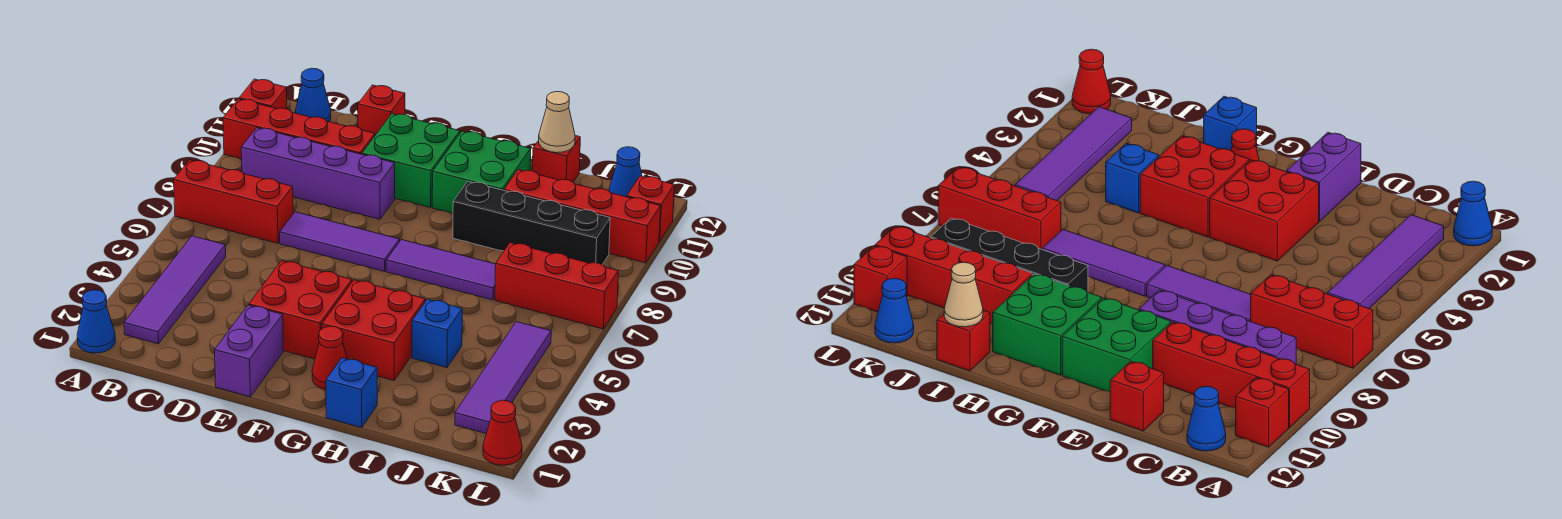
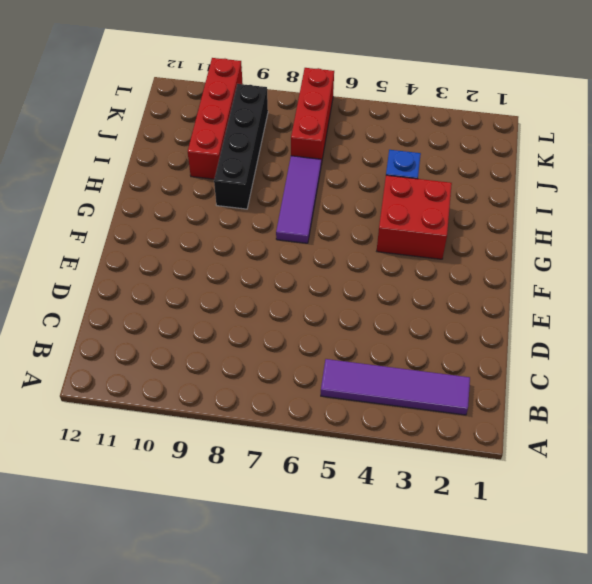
none -> blue cone A1 level 1
none -> red brick A7:C7 level 1
none -> red brick A10:D10 level 1

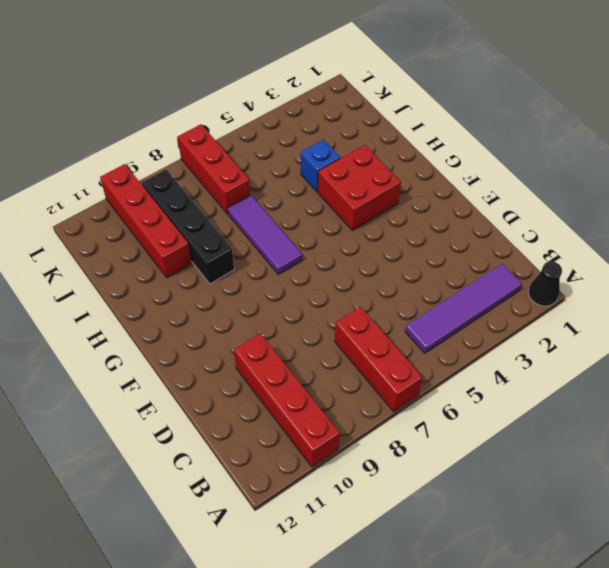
black cone A1 level 1 -> blue cone A1 level 1
none -> red brick A11 level 1
none -> purple brick B9:E9 level 1
none -> blue cone B12 level 1

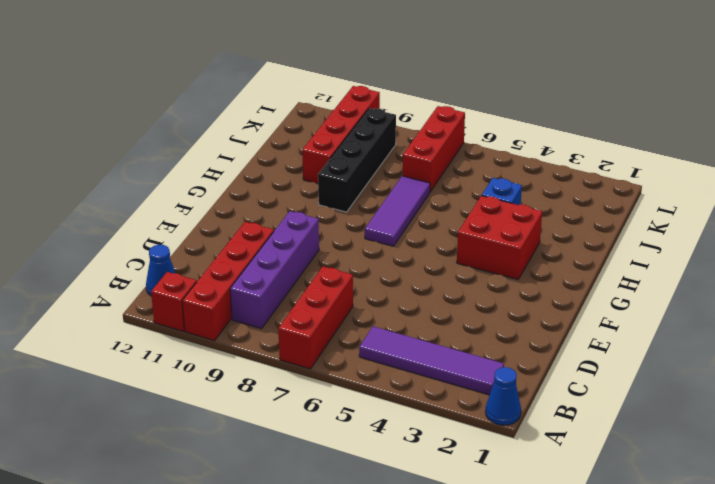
none -> purple tile D7:F7 level 1
none -> red brick D12 level 1
none -> purple brick E1:E2 level 1

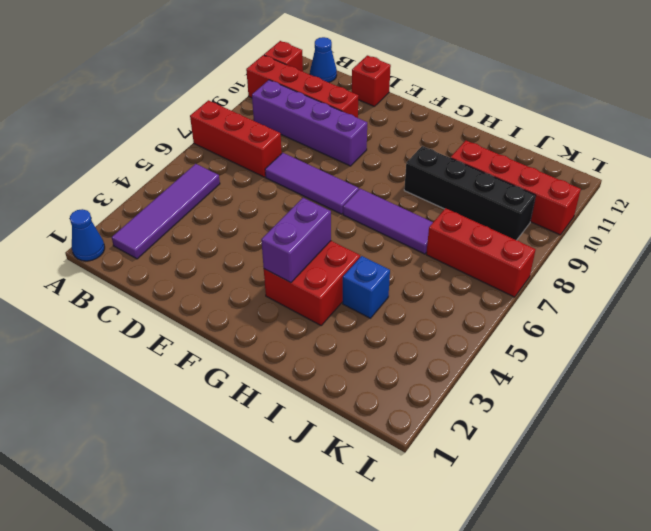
purple brick G3:G4 level 2 -> purple brick E1:E2 level 1
none -> red brick E3:F4 level 1
none -> green brick E10:F11 level 1
none -> red cone G2 level 1

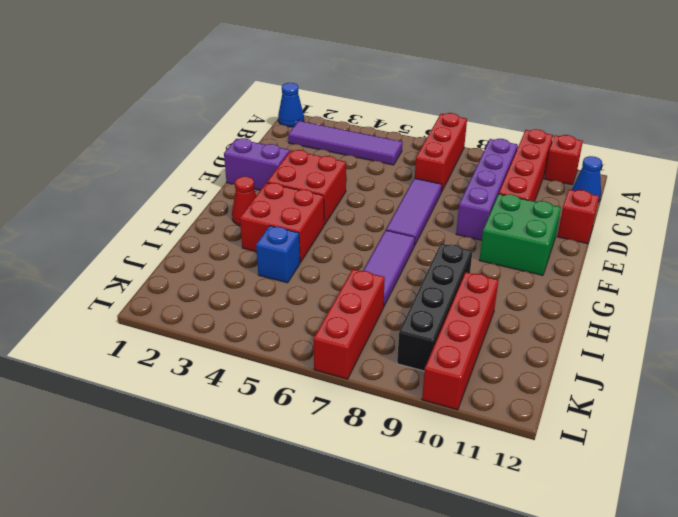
none -> green brick G10:H11 level 1
none -> blue brick H1 level 1
none -> red brick I12 level 1

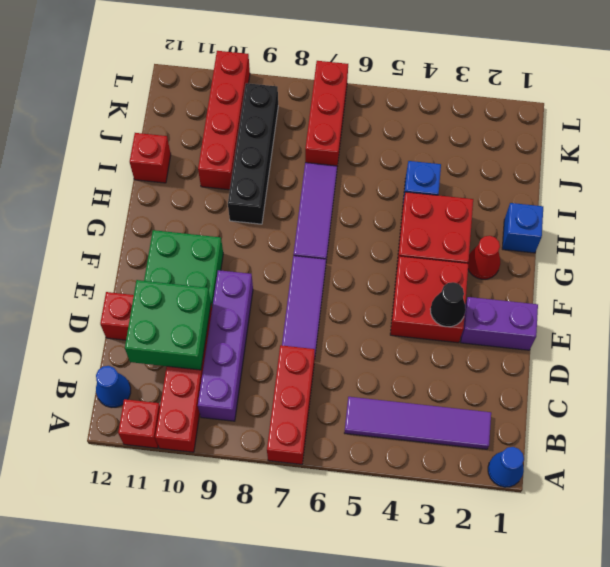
green brick C10:D11 level 2 -> green brick G10:H11 level 1
black cone E3 level 2 -> none
none -> purple tile K2:K5 level 1
none -> blue cone K12 level 1
none -> red cone L1 level 1

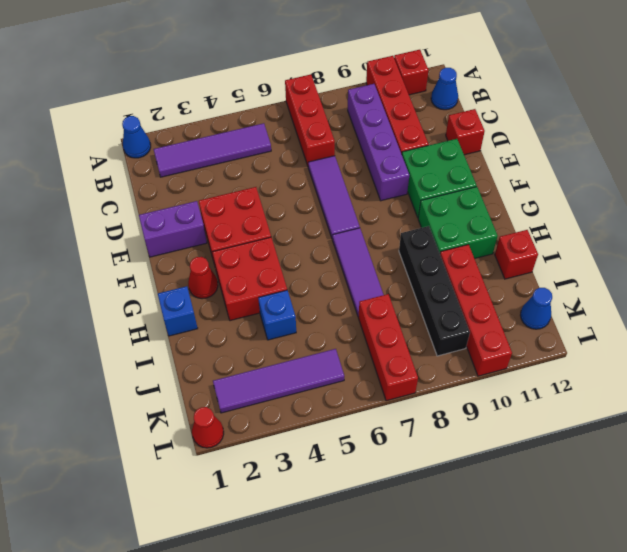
none -> red brick L11 level 1
none -> tan cone I12 level 2

